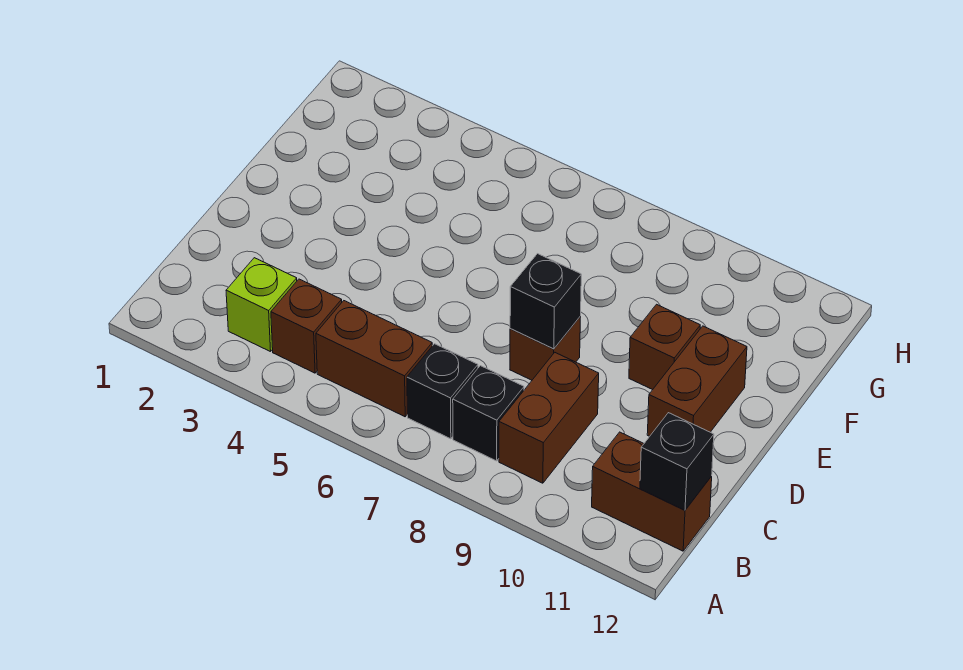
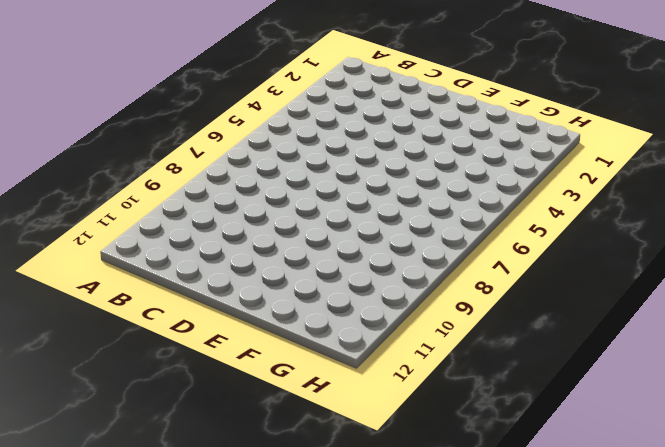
none -> lime brick B3 level 1
none -> brown brick B4 level 1
none -> brown brick B5:B6 level 1

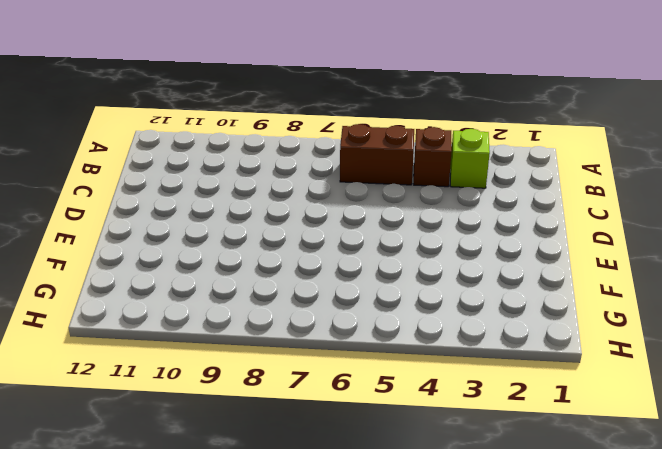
none -> black brick B7 level 1
none -> black brick B8 level 1
none -> brown brick B9:C9 level 1

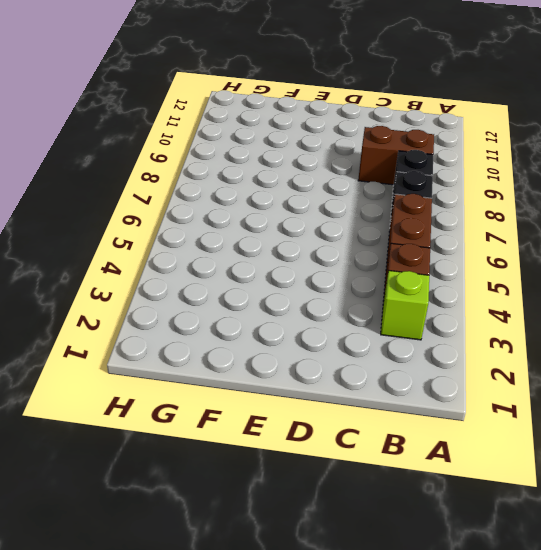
none -> brown brick B11:B12 level 1
none -> brown brick D8 level 1
none -> brown brick D11:E11 level 1

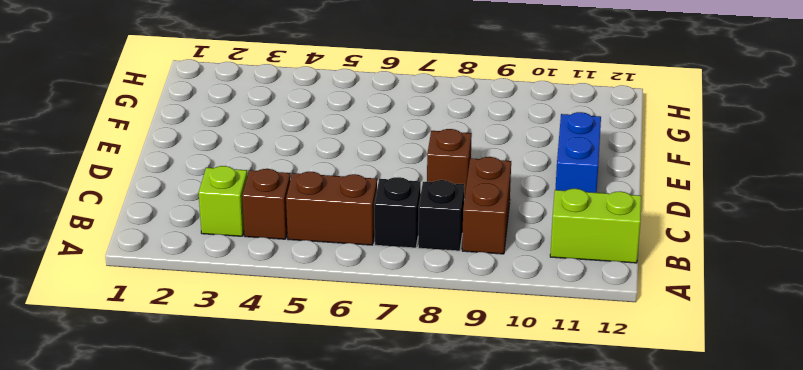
lime brick B11:B12 level 1 -> brown brick B11:B12 level 1
blue brick D11:E11 level 1 -> brown brick D11:E11 level 1
none -> brown brick E10 level 1
none -> black brick B12 level 2
none -> black brick D8 level 2

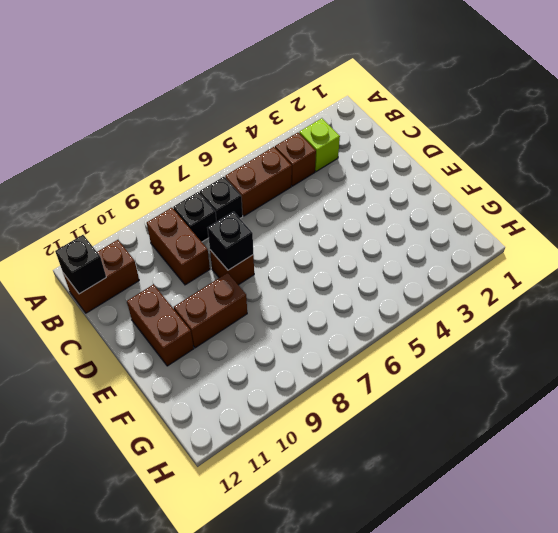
brown brick E9:E10 level 1 -> brown brick E10 level 1

